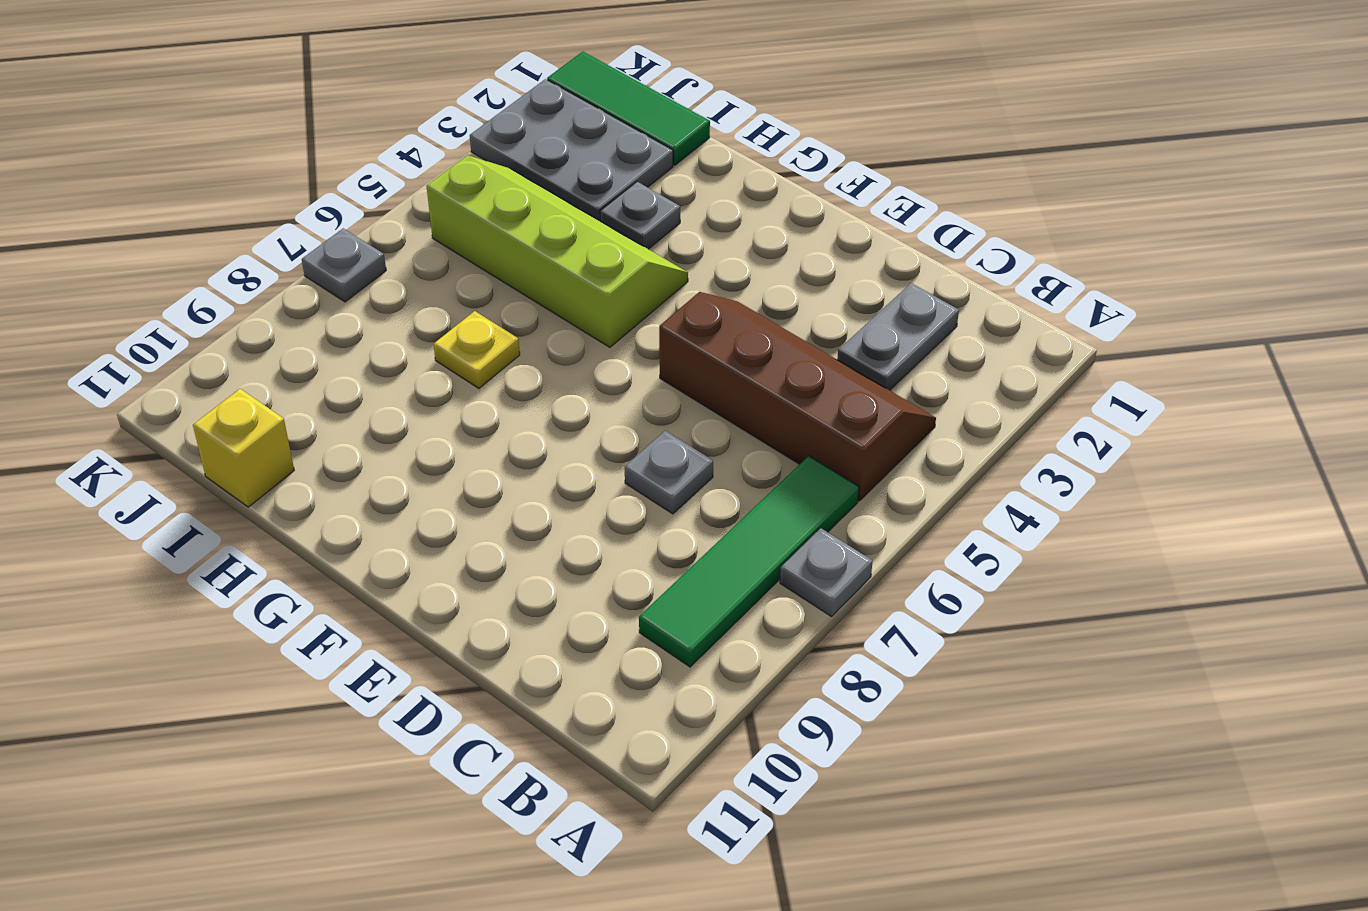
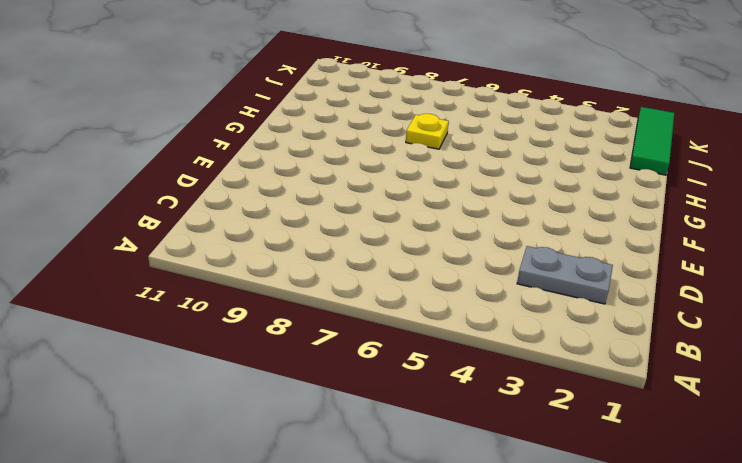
none -> grey plate A7 level 1
none -> brown slope B4:E5 level 1 top 5
none -> green tile B6:B9 level 1

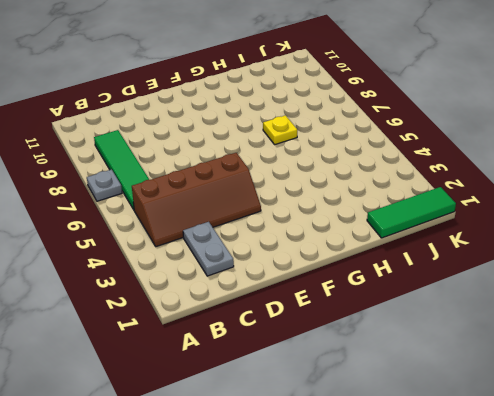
none -> grey plate D7 level 1
none -> lime slope G4:J5 level 1 top 5
none -> grey plate H3 level 1

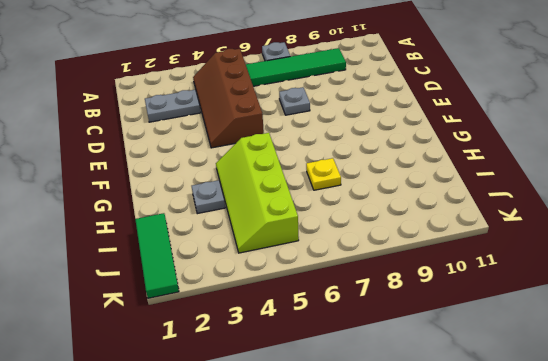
none -> grey plate I2:K3 level 1
none -> yellow brick I11 level 1
none -> grey plate K7 level 1

